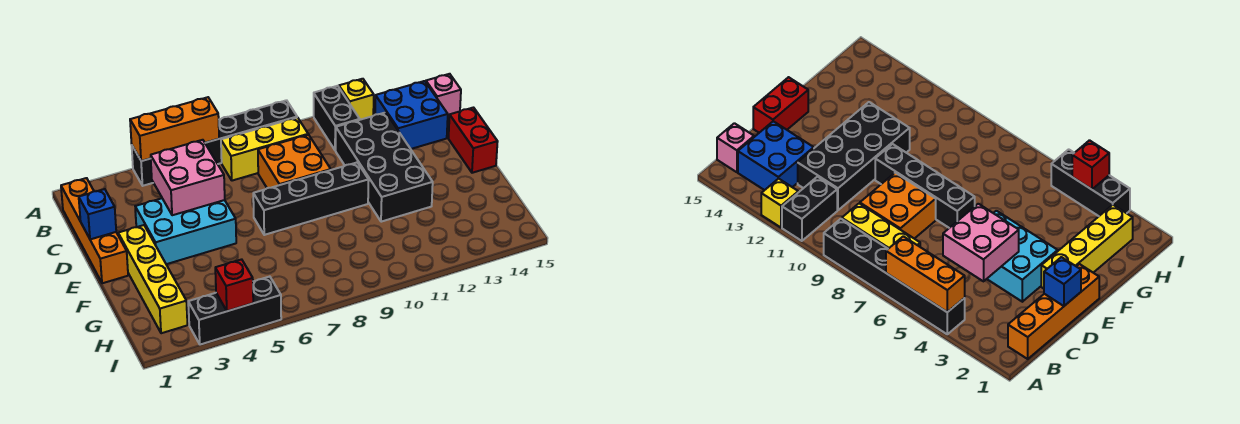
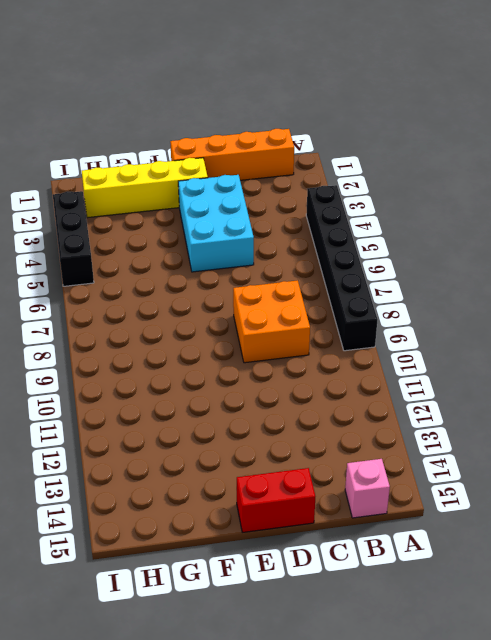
none -> black brick A11:B11 level 1
none -> yellow brick A12 level 1
none -> yellow brick B7:B9 level 1

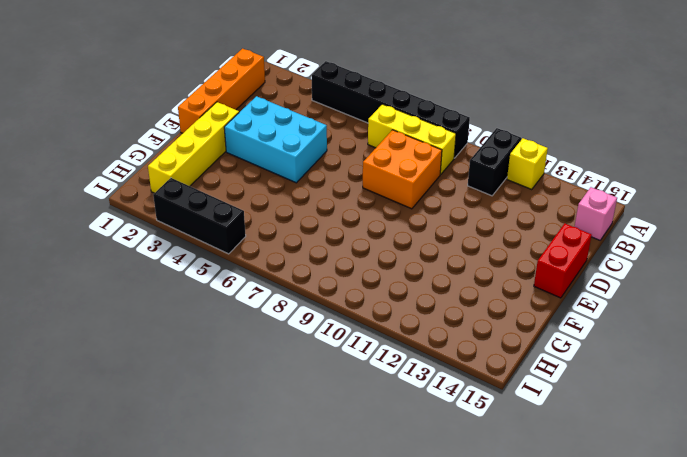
none -> blue brick B13:C14 level 1
none -> black brick C11:F12 level 1
none -> black brick E7:E10 level 1

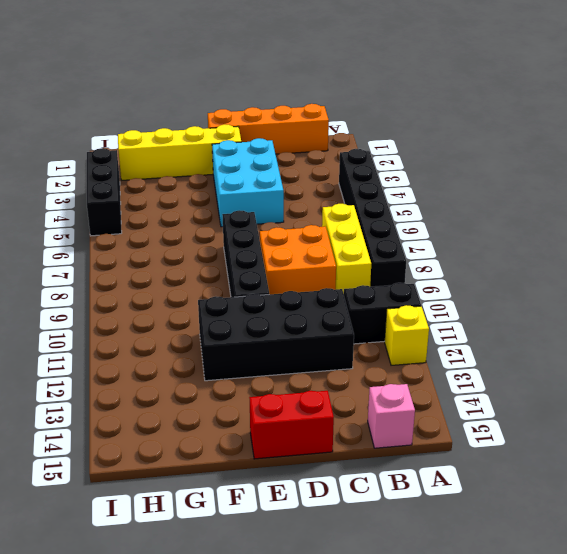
none -> blue brick B13:C14 level 1
none -> orange brick A4:A6 level 2
none -> pink brick C4:D5 level 2

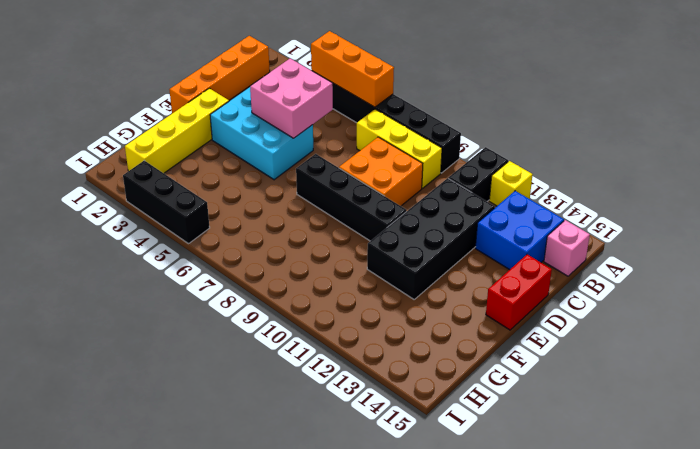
none -> blue brick D1 level 2
none -> red brick I4 level 2

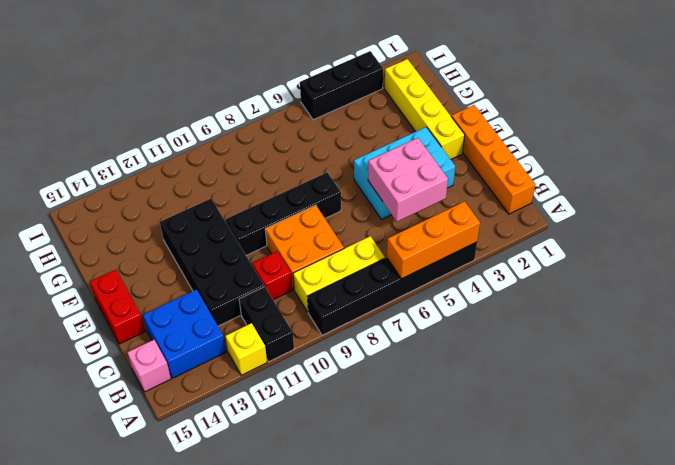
red brick C10 level 1 -> red brick I4 level 2
none -> blue brick D1 level 2

